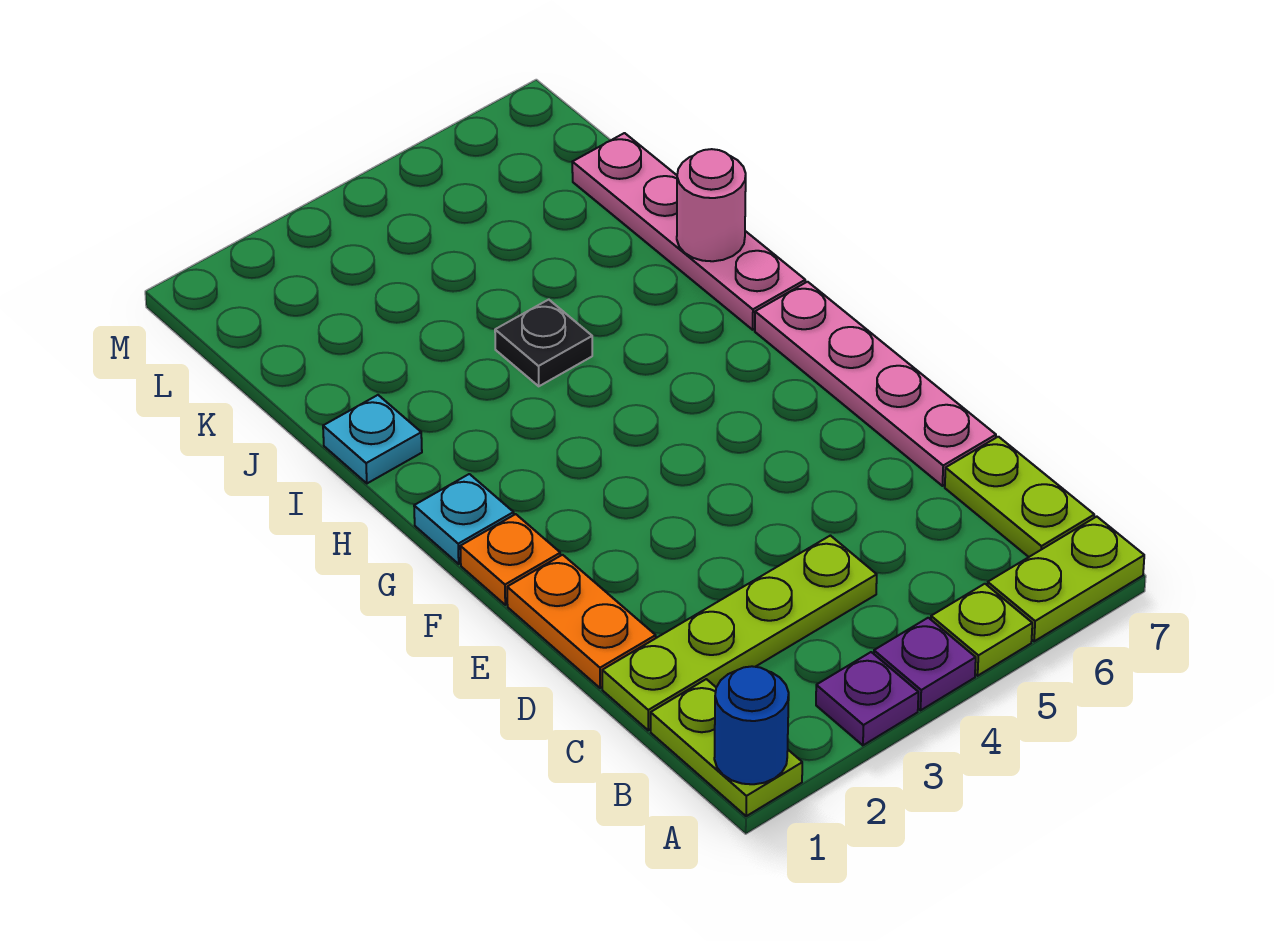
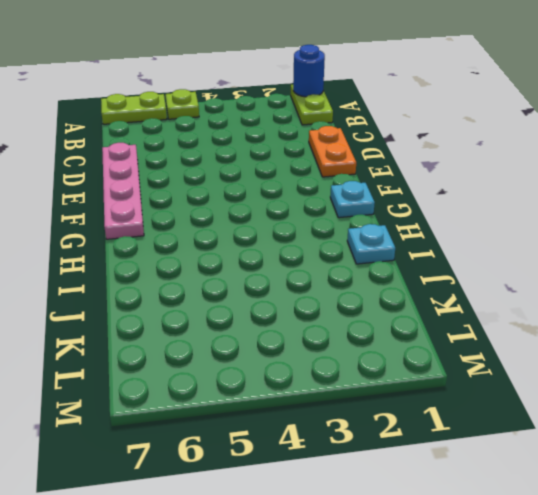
none -> purple plate A3 level 1
none -> purple plate A4 level 1
none -> lime plate B7:C7 level 1

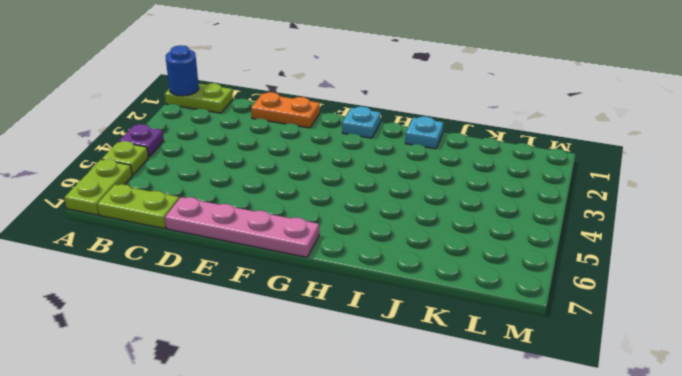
none -> purple plate A3 level 1
none -> lime plate C1:C4 level 1
none -> orange plate F1 level 1

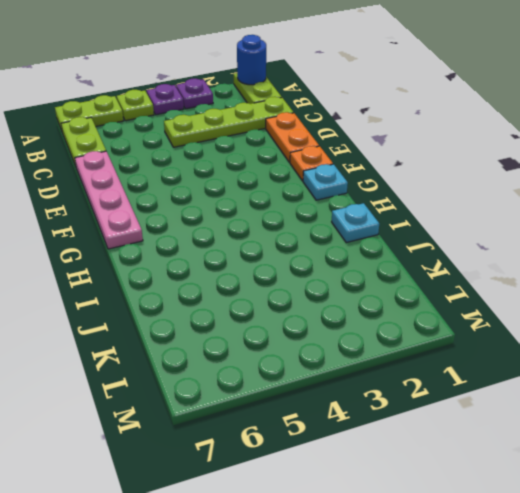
none -> pink plate H7:K7 level 1
none -> black plate I4 level 1
none -> pink round brick I7 level 2

